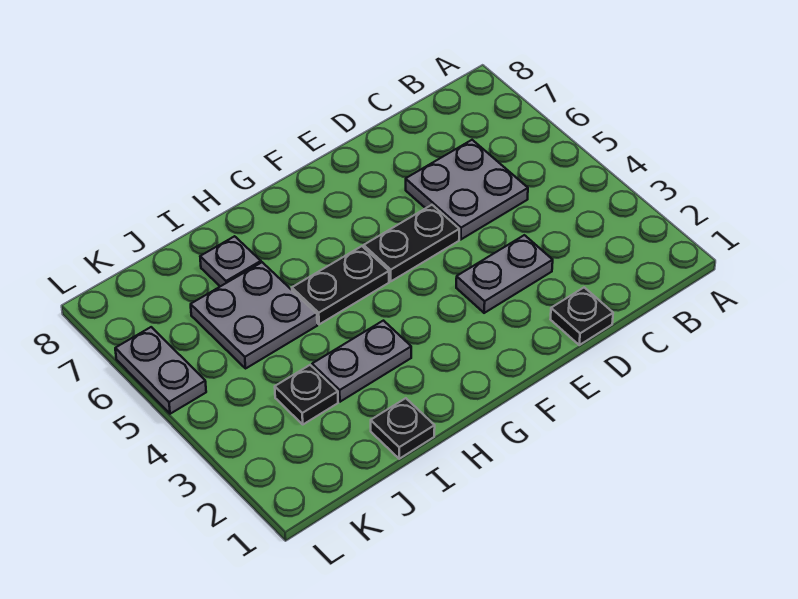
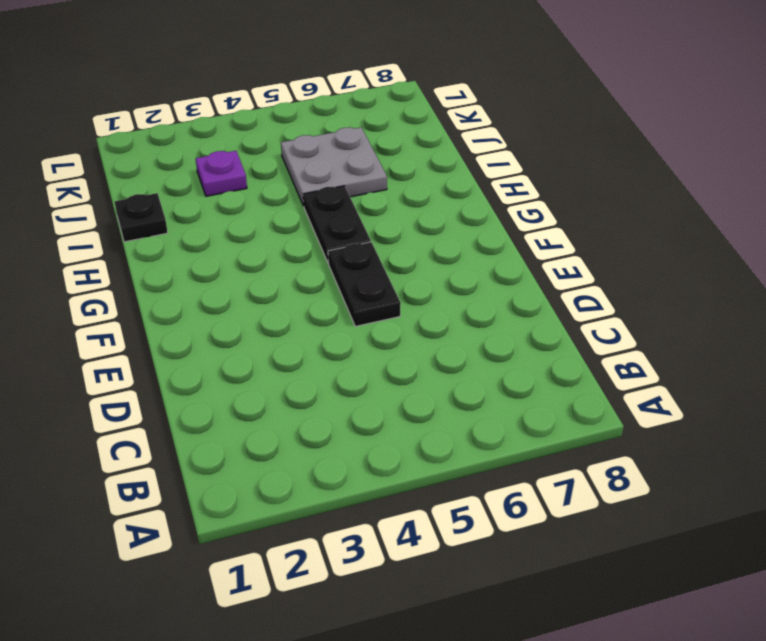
purple plate J3 level 1 -> black plate J3 level 1
none -> grey plate C5:D6 level 1
none -> black plate D1 level 1

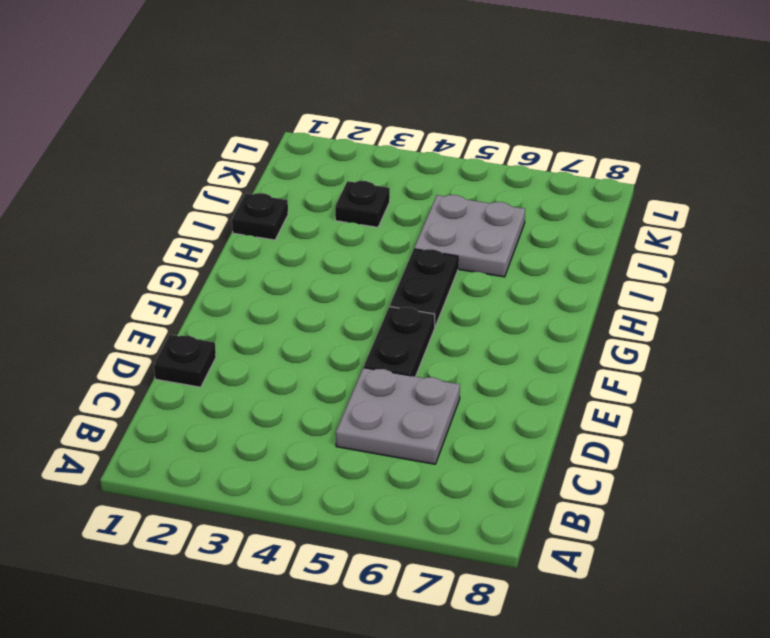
none -> grey plate D3:E3 level 1
none -> grey plate H3:I3 level 1

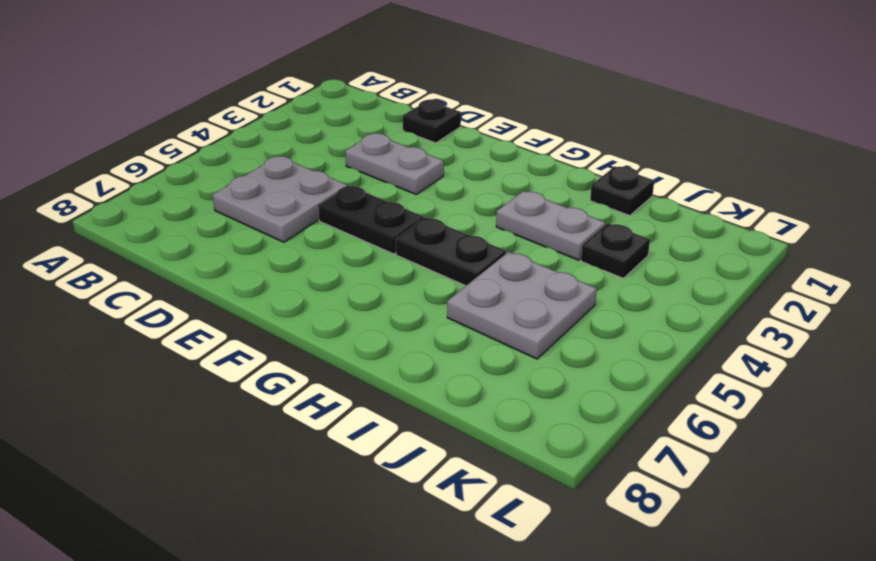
none -> grey plate I7 level 1
none -> grey plate L5:L6 level 1

